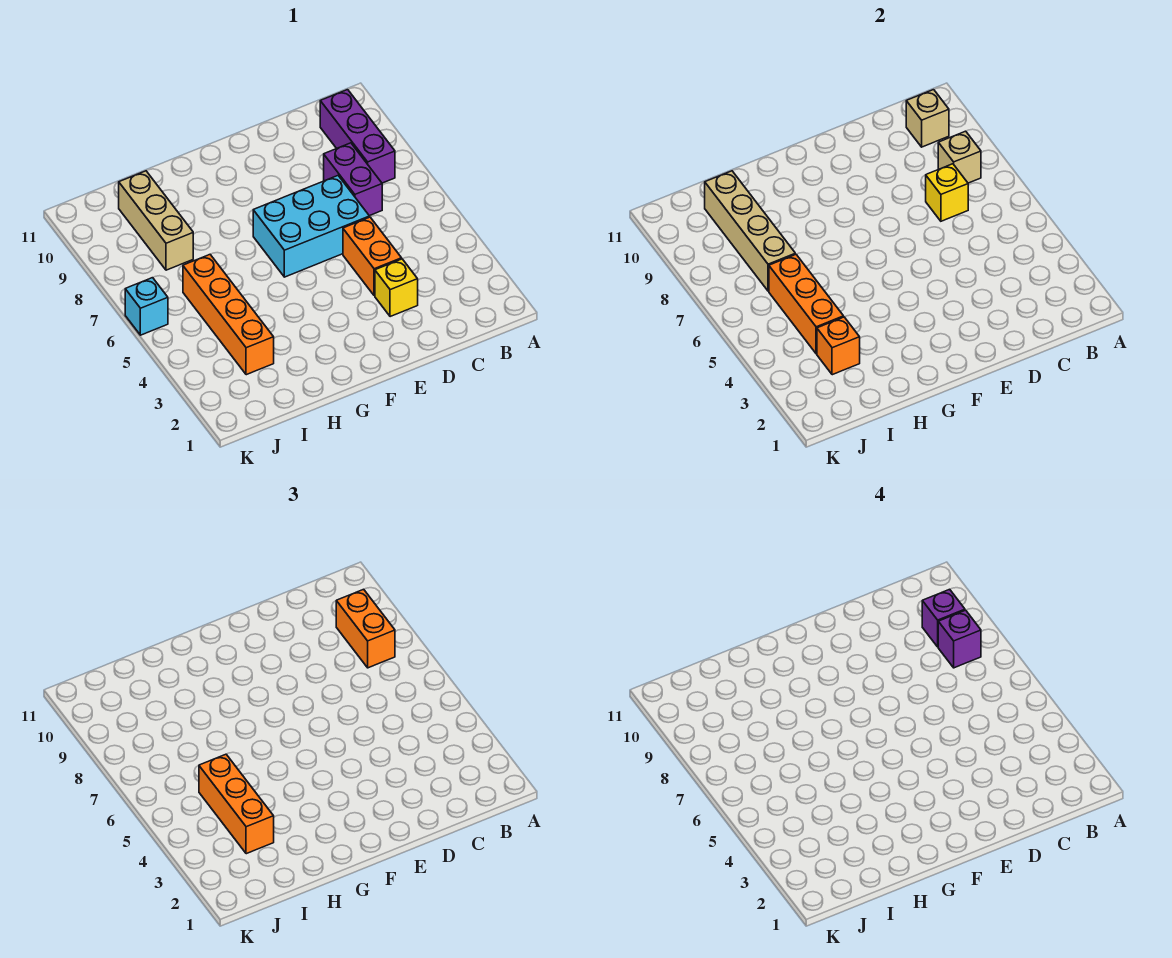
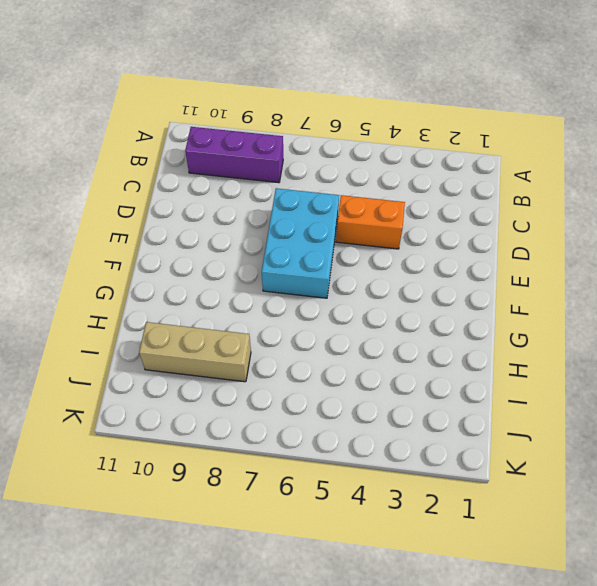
none -> purple brick C7:C8 level 1
none -> yellow brick D3 level 1
none -> orange brick I3:I6 level 1

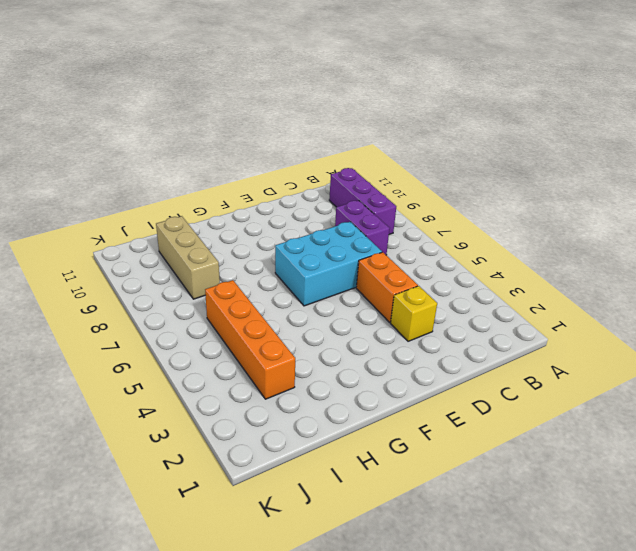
none -> cyan brick K6 level 1
none -> tan brick B8 level 2
none -> tan brick B10 level 2

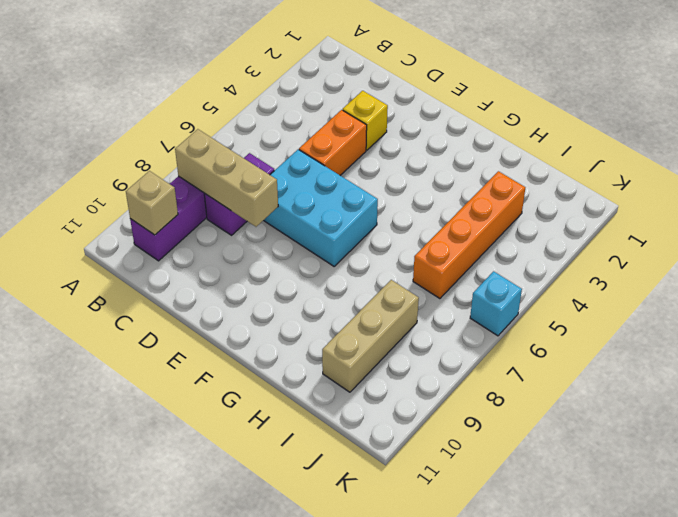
tan brick B8:D8 level 2 -> tan brick B8 level 2
none -> yellow brick C7 level 2
none -> orange brick I3 level 2
none -> orange brick I4:I6 level 2

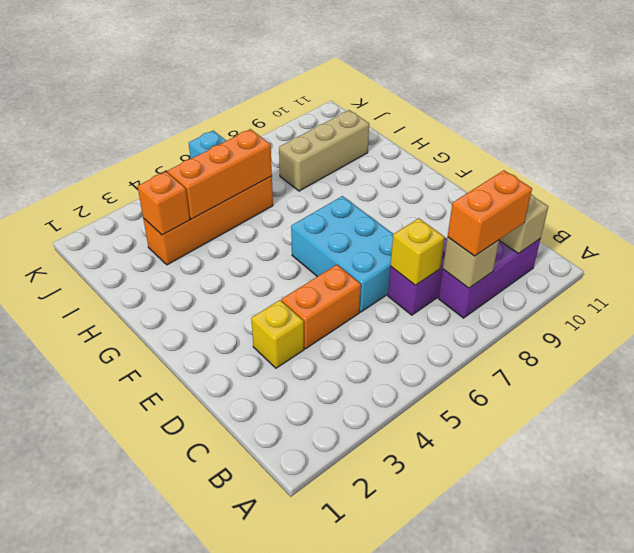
none -> tan brick I7:I10 level 2
none -> orange brick I3:I5 level 3
none -> purple brick B8 level 4

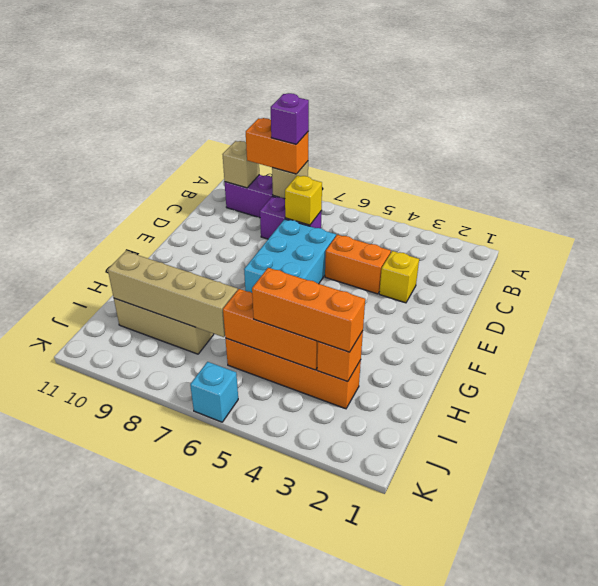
none -> purple brick B9 level 4

